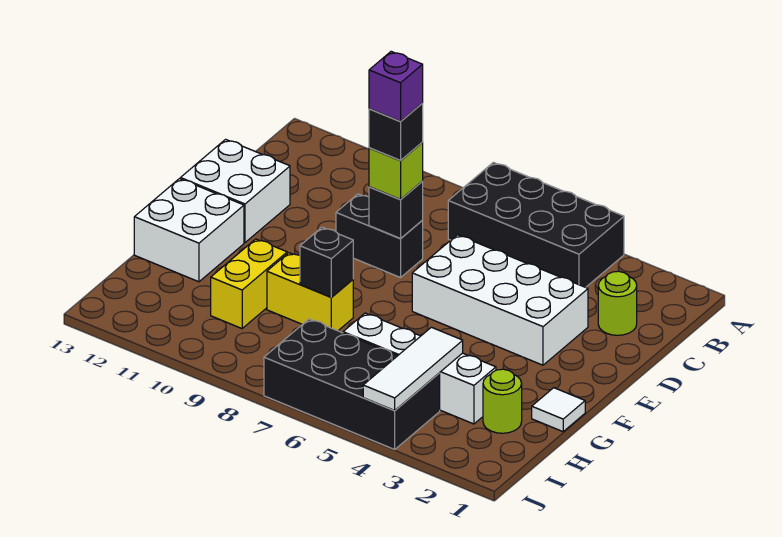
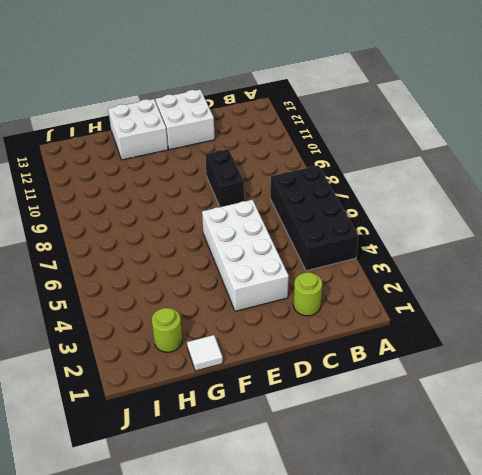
none -> yellow brick G8:G9 level 1
none -> yellow brick G10:H10 level 1
none -> white brick H3:H6 level 1

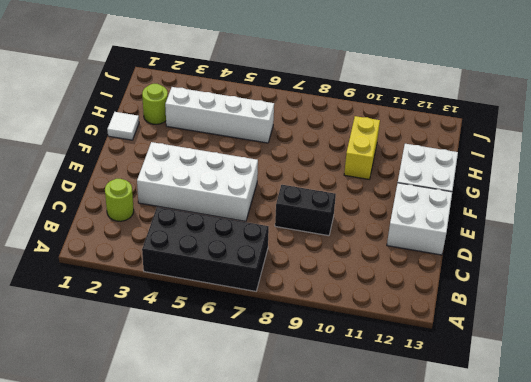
none -> yellow brick G8:G9 level 1
none -> black brick I4:J7 level 1
none -> black brick D8 level 2

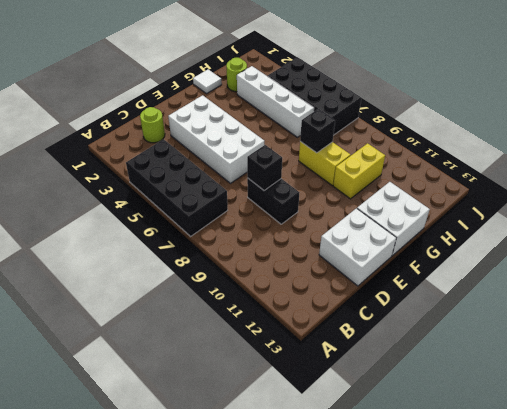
none -> white tile H4:J4 level 2
none -> lime brick D8 level 3
none -> black brick D8 level 4

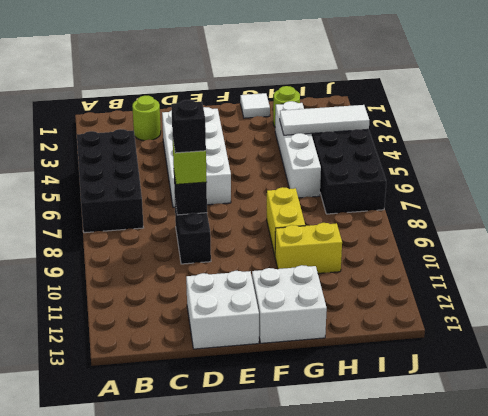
none -> black brick G8 level 2
none -> purple brick D8 level 5

